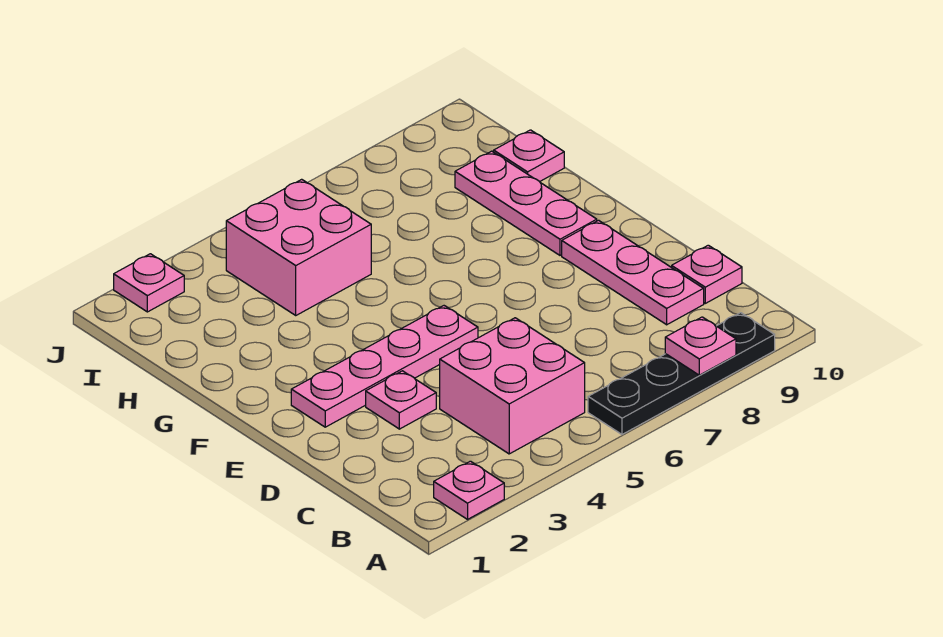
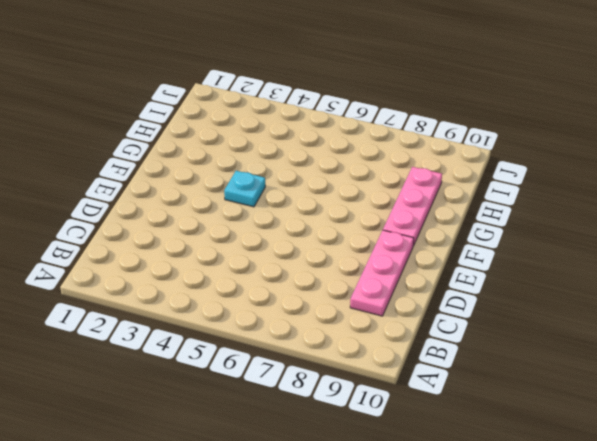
cyan plate F4 level 1 -> none
none -> pink plate A2 level 1
none -> black plate A6:A9 level 1
none -> pink brick B4:C5 level 1

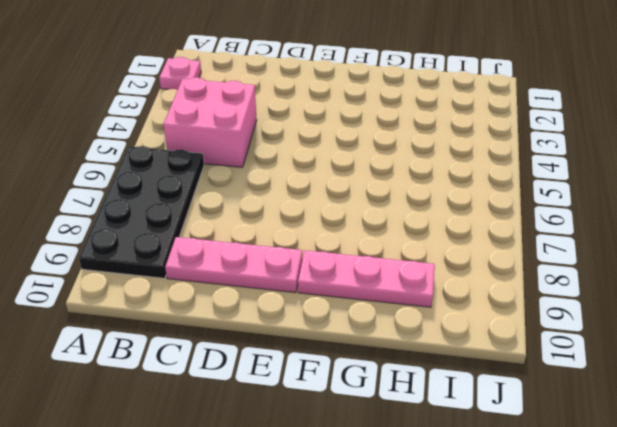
black plate A6:B9 level 1 -> black plate A6:A9 level 1
none -> pink plate C10 level 1
none -> pink plate D3 level 1
none -> pink plate E2:E5 level 1

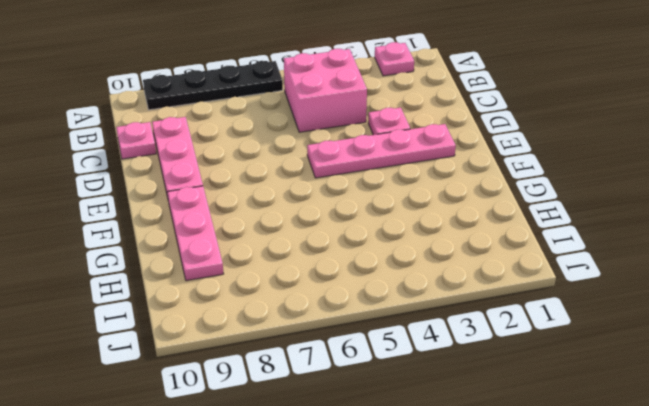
none -> pink brick H4:I5 level 1
none -> pink plate H10 level 1
none -> pink plate J2 level 1

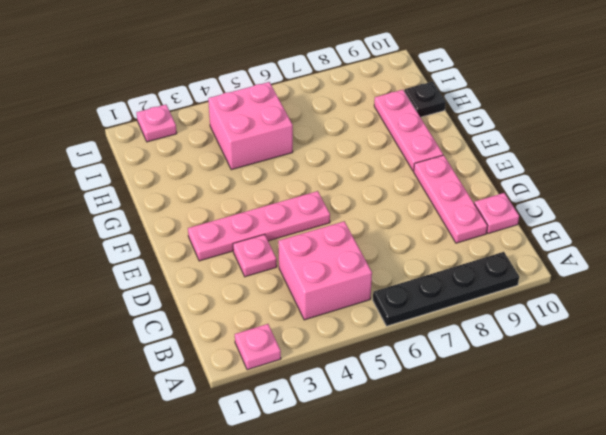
black plate H10 level 1 -> pink plate H10 level 1
none -> pink plate A8 level 2

